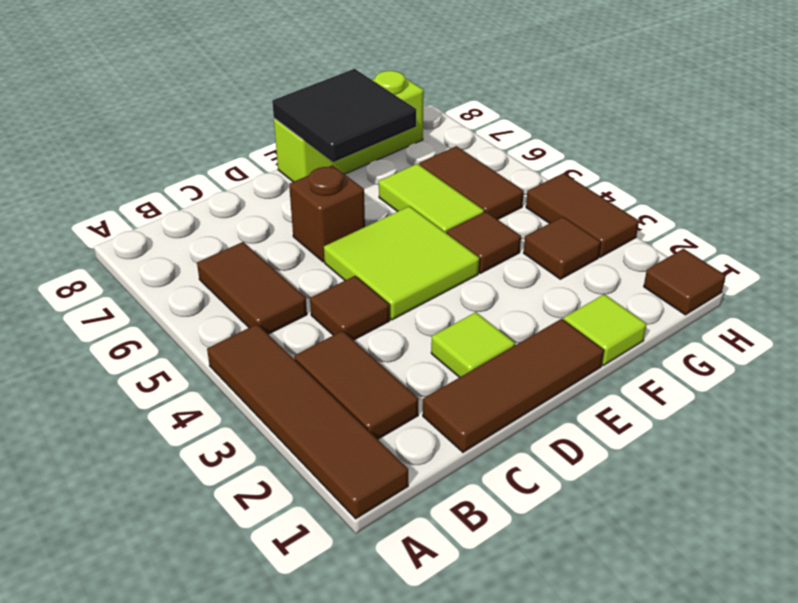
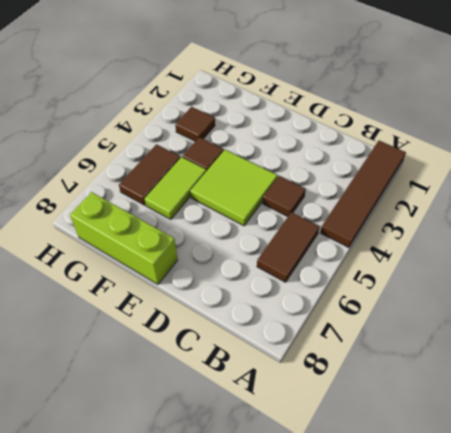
none -> brown tile B2:B3 level 1
none -> brown tile C1:E1 level 1
none -> lime tile D2 level 1

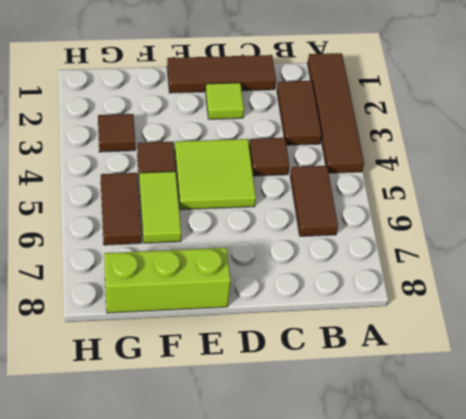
none -> brown brick D6 level 1
none -> lime tile F1 level 1
none -> brown tile H1 level 1

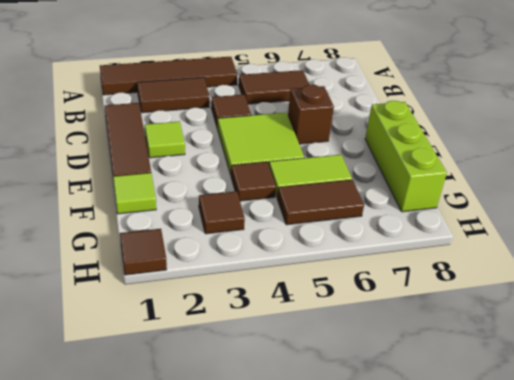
none -> brown tile H3:H4 level 1
none -> black tile E7:F8 level 2

